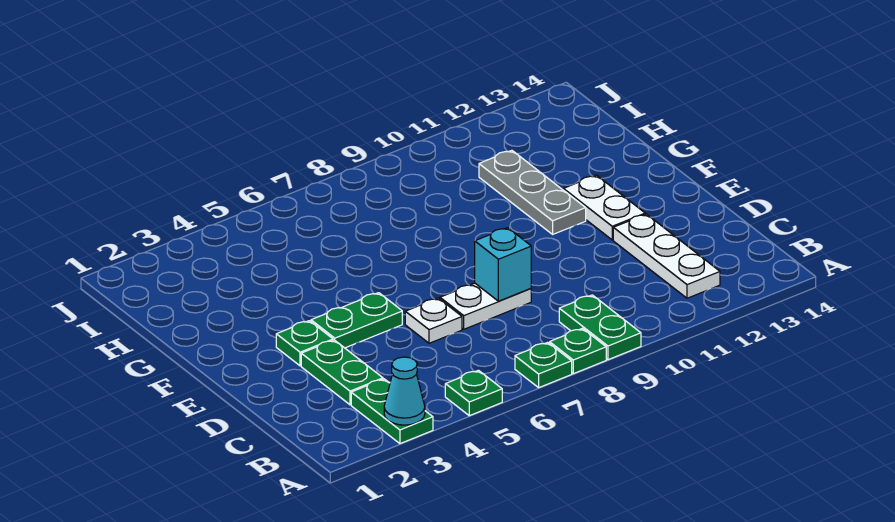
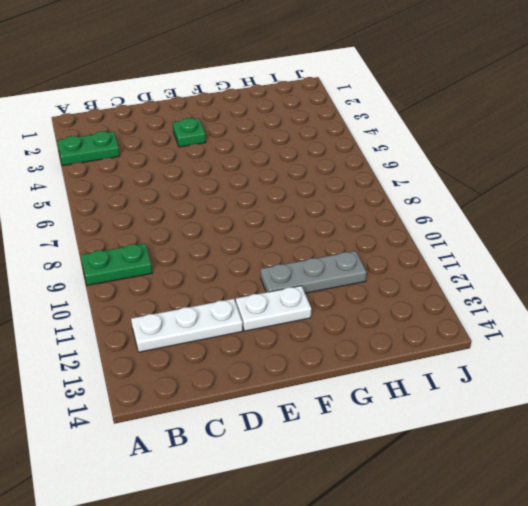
none -> green plate A5 level 1
none -> green plate A7 level 1
none -> green plate A8 level 1

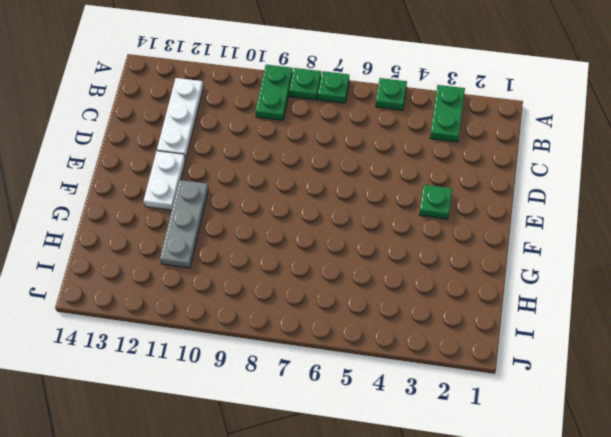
none -> green plate C3:D3 level 1
none -> white plate D6 level 1
none -> white plate D7:D8 level 1

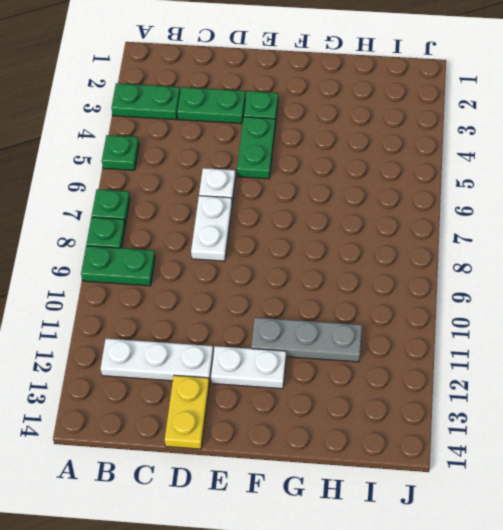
yellow plate D13:D14 level 1 -> none
none -> cyan cone A3 level 2
none -> cyan brick D8 level 2

